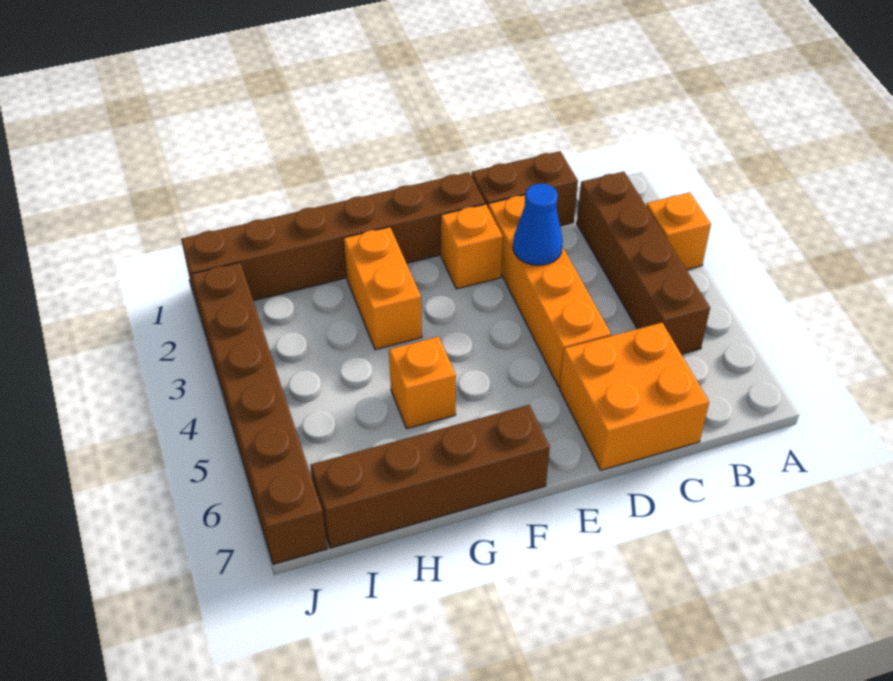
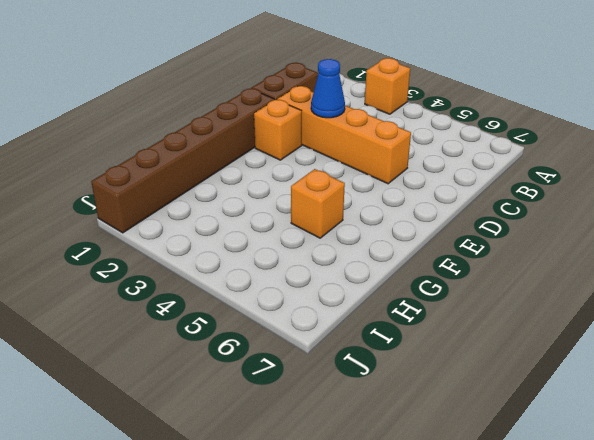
none -> brown brick B2:B5 level 1
none -> orange brick C6:D7 level 1
none -> brown brick F7:I7 level 1

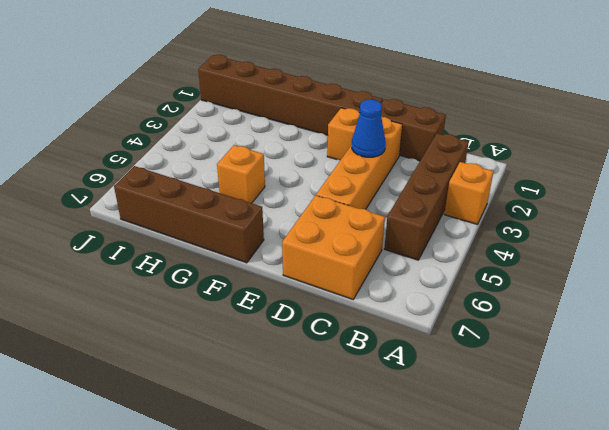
none -> orange brick G2:G3 level 1
none -> brown brick J2:J7 level 1

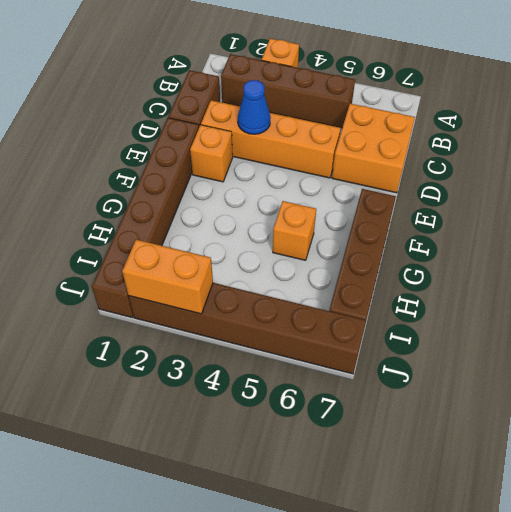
orange brick J2:J3 level 2 -> orange brick G2:G3 level 1

